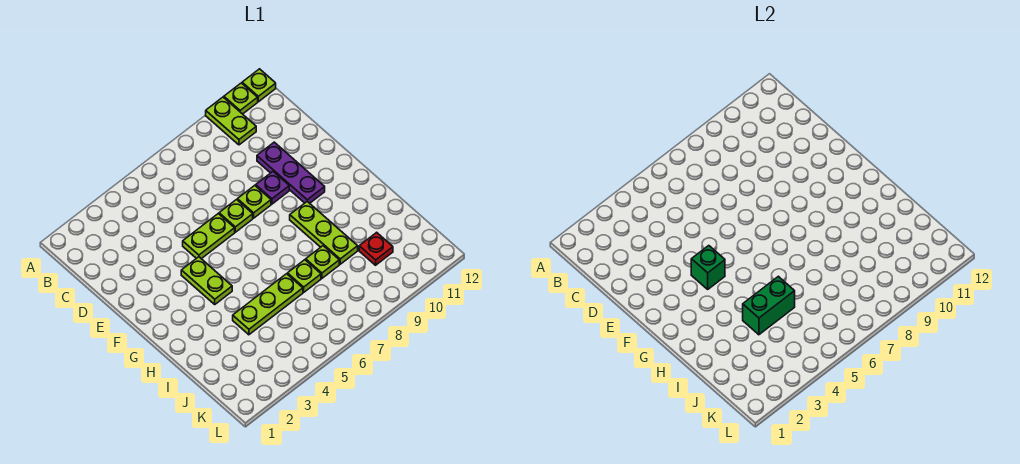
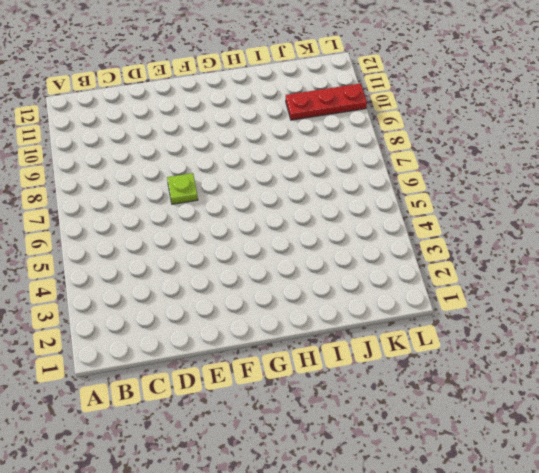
red plate J10:L10 level 1 -> red plate J10 level 1
none -> lime plate A10:B10 level 1
none -> lime plate A11 level 1
none -> lime plate A12 level 1

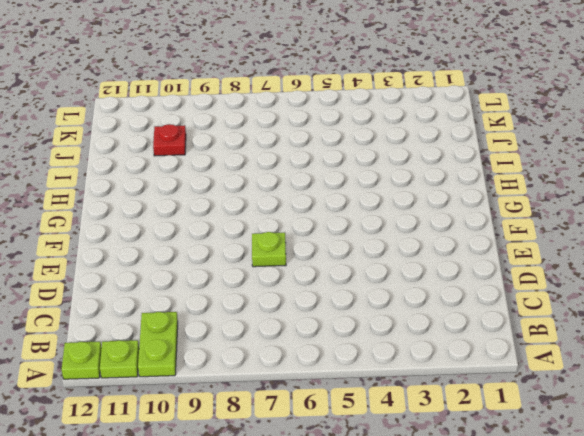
none -> purple plate D10:F10 level 1
none -> lime plate E5:E6 level 1
none -> lime plate E8 level 1

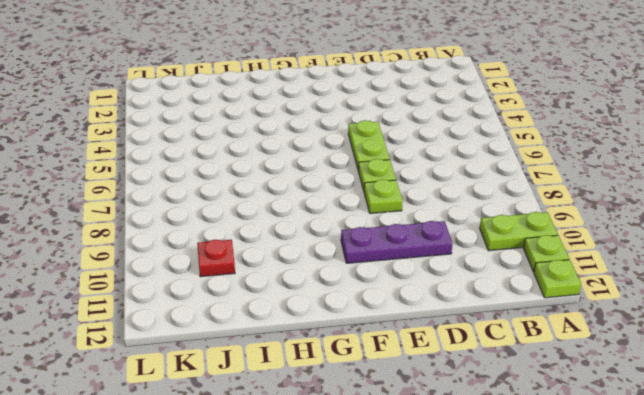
none -> purple plate E9 level 1
none -> lime plate F4:G4 level 1
none -> lime plate G9:I9 level 1

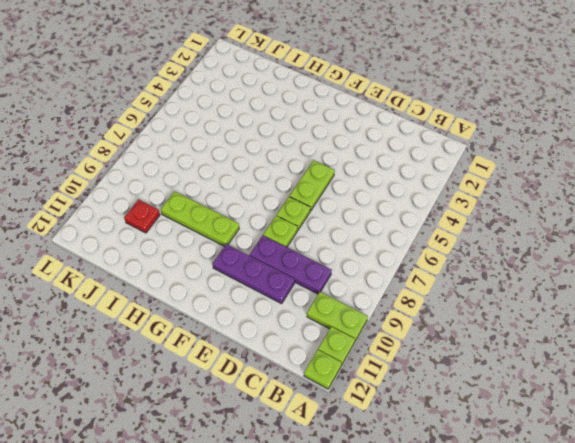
purple plate C9:E9 level 1 -> purple plate E9 level 1
none -> lime plate F4:G4 level 1
none -> lime plate I4:I6 level 1
none -> lime plate I7 level 1

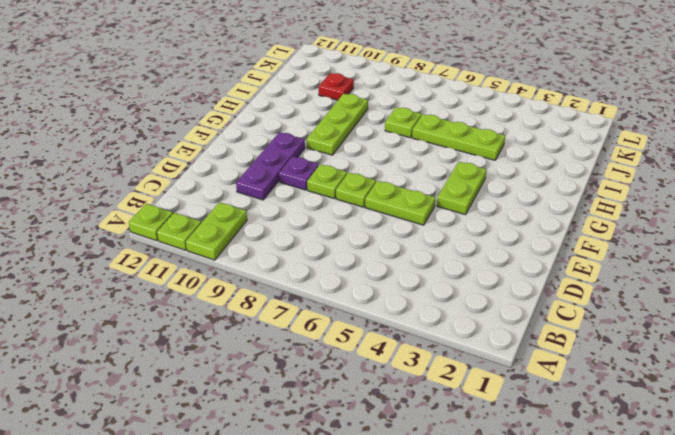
none -> lime plate I8 level 1
none -> green brick F4 level 2
none -> green brick I4:I5 level 2

